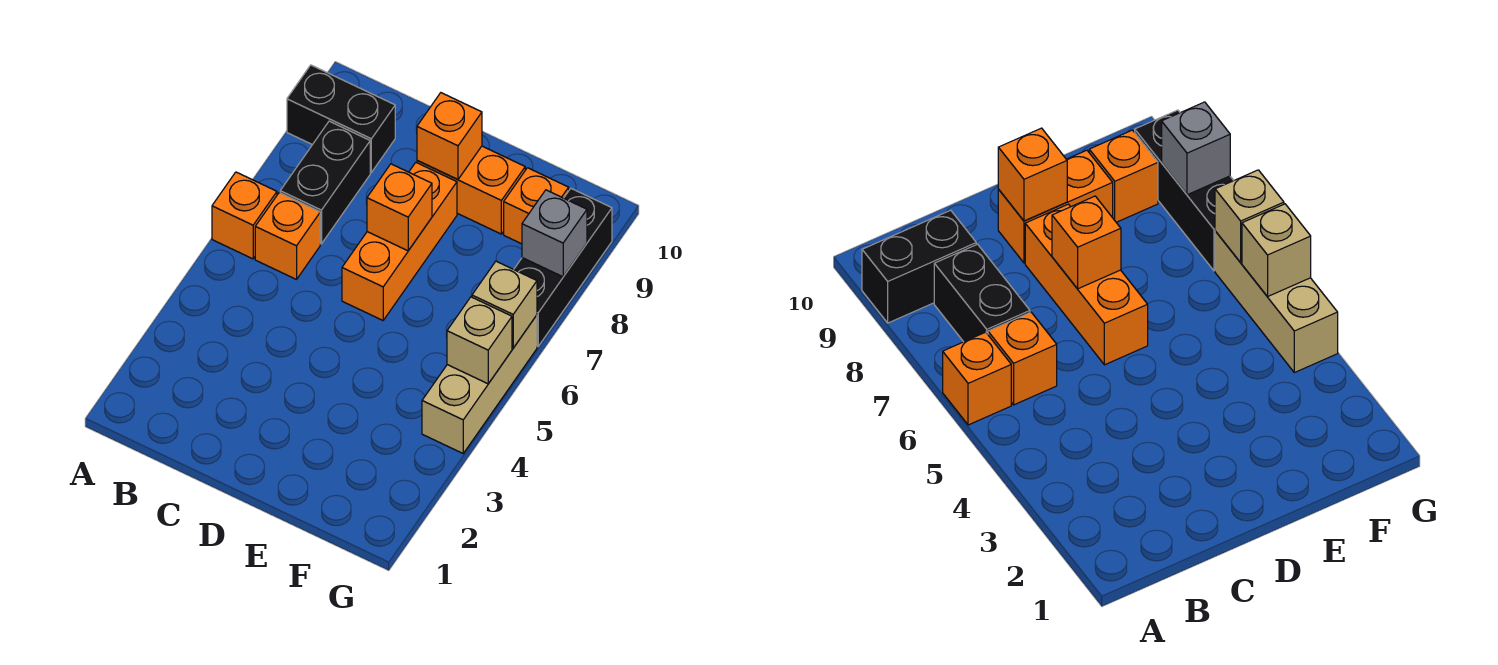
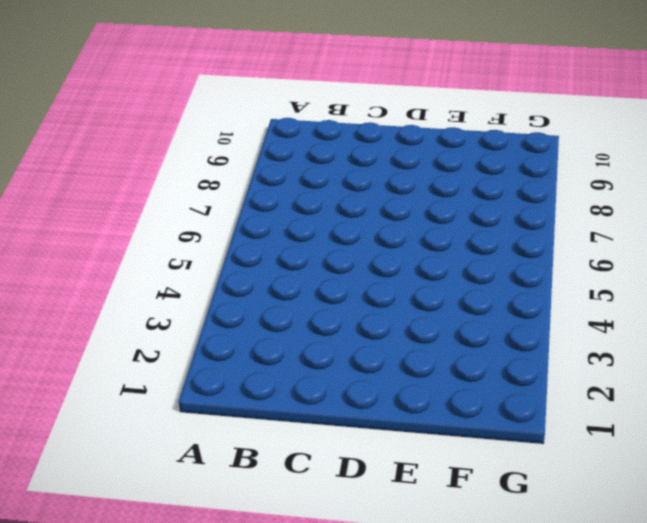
none -> orange brick A6 level 1
none -> black brick A9:B9 level 1
none -> orange brick B6 level 1

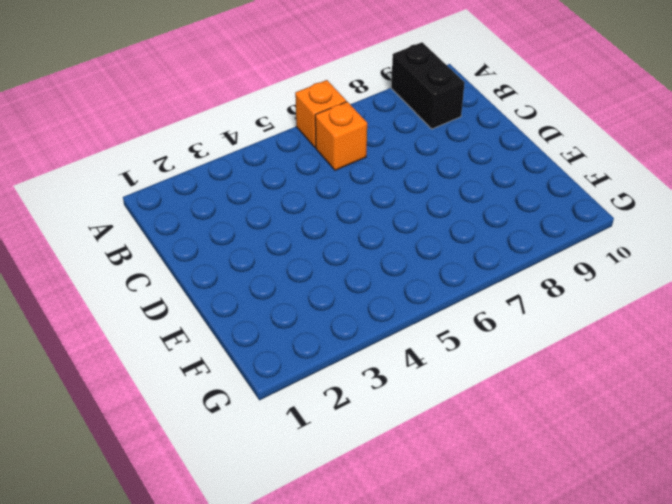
none -> black brick B7:B8 level 1
none -> orange brick D6:D8 level 1
none -> orange brick D9:E9 level 1

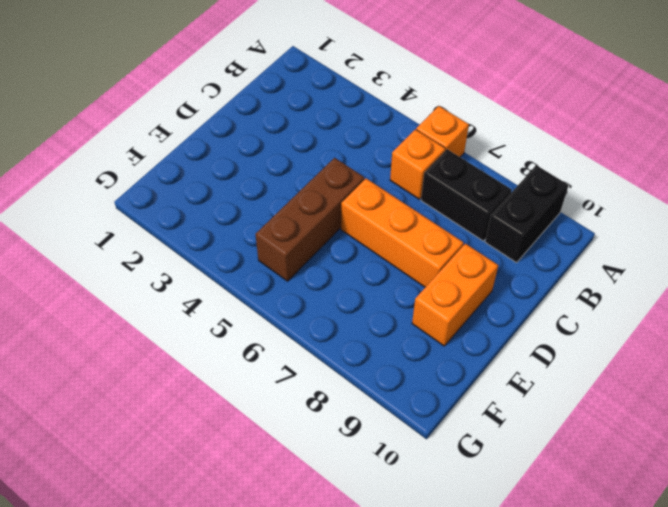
brown brick D5:F5 level 1 -> none
none -> orange brick F9 level 1
none -> tan brick G4:G6 level 1
none -> black brick G7:G9 level 1

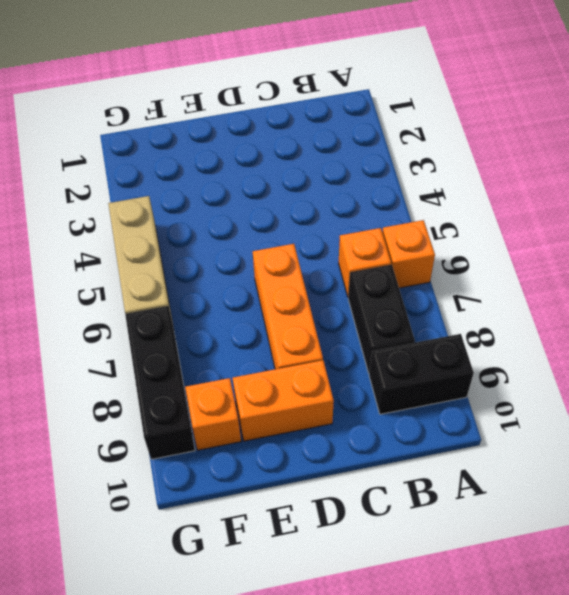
none -> orange brick D7 level 2
none -> orange brick D9 level 2
none -> tan brick G5 level 2

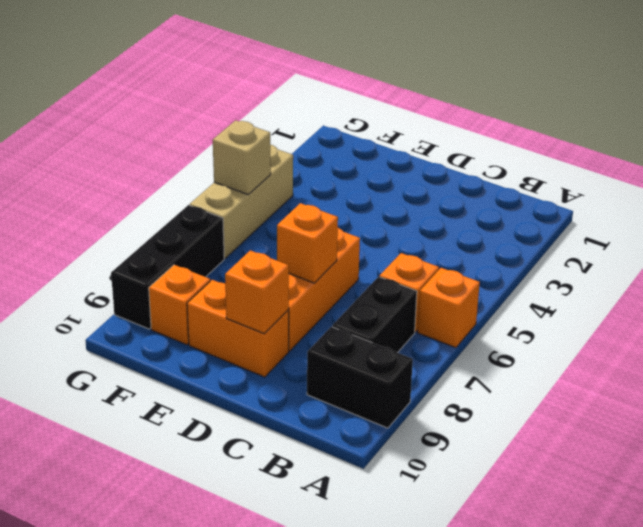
none -> tan brick G6 level 2
none -> grey brick G8 level 2

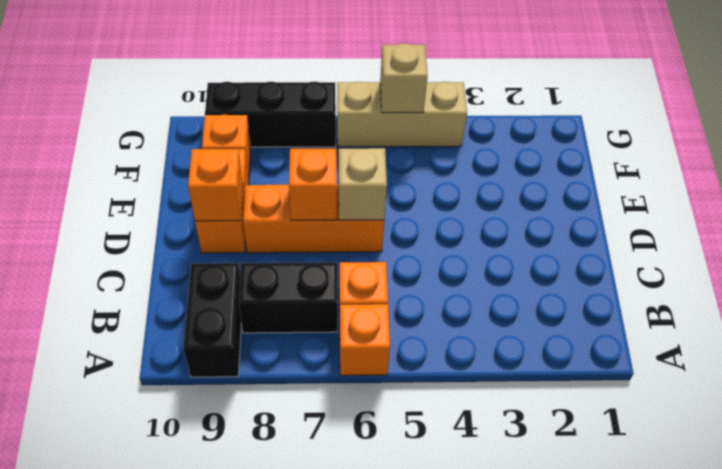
tan brick D6 level 2 -> tan brick G6 level 2
none -> grey brick G8 level 2

